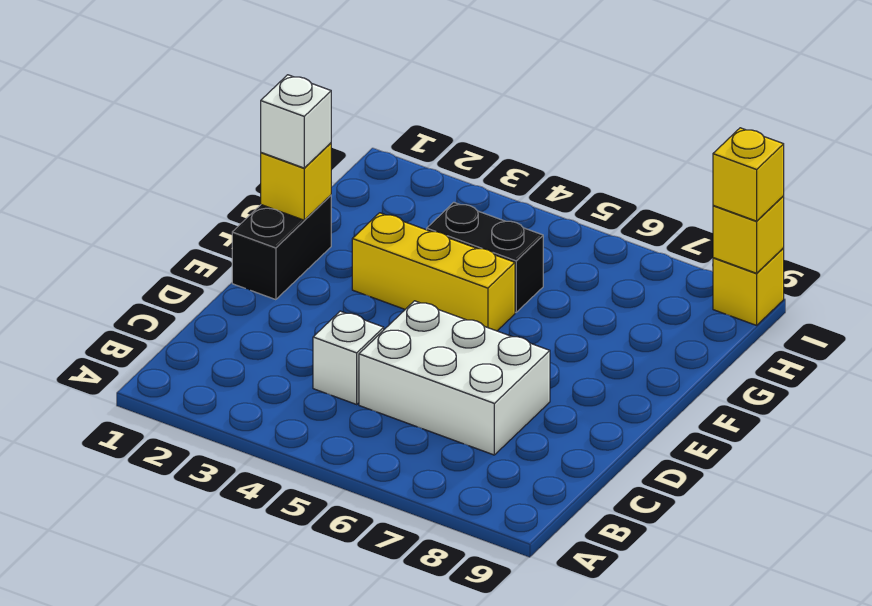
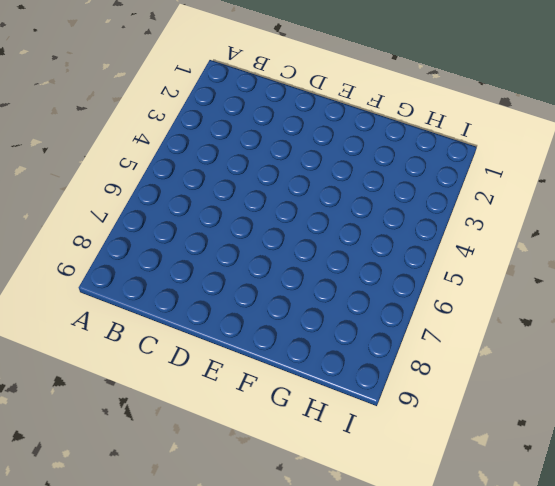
none -> white brick C4 level 1
none -> white brick C5:D7 level 1

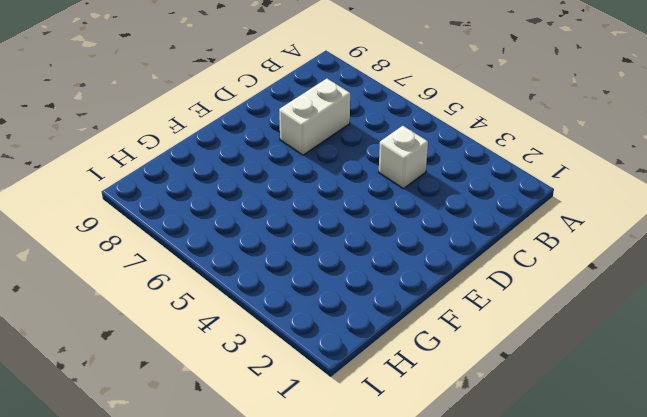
white brick C7:D7 level 1 -> white brick C5:D7 level 1
none -> black brick E1:F1 level 1
none -> yellow brick F3:F5 level 1

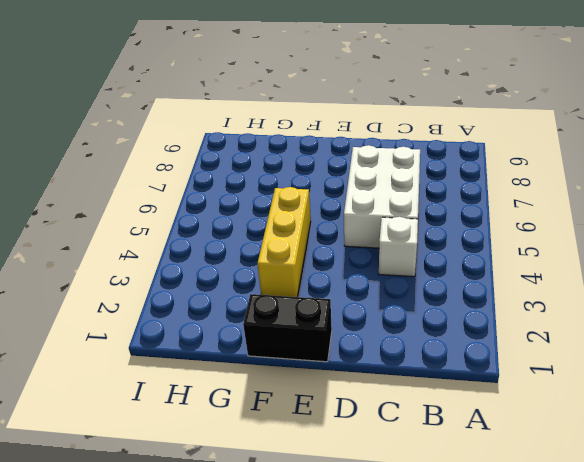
none -> black brick G4:G5 level 1
none -> yellow brick I9 level 1

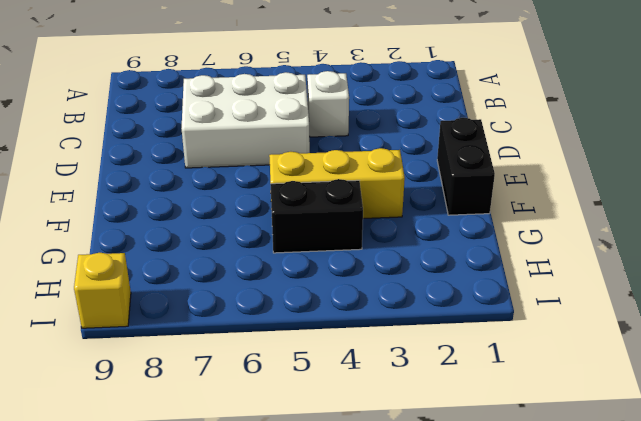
none -> yellow brick F1 level 2
none -> yellow brick I9 level 2

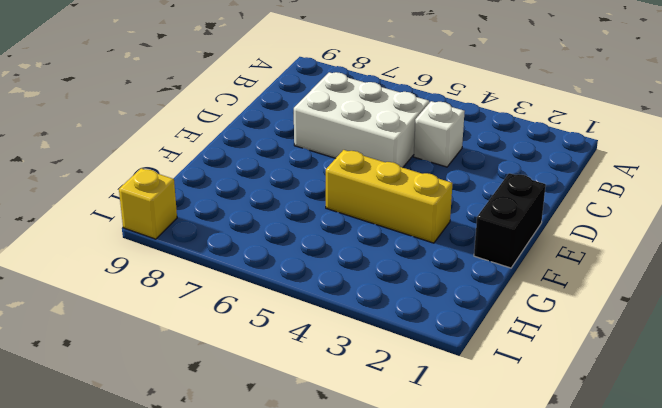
none -> black brick G4:G5 level 1
none -> yellow brick F1 level 2

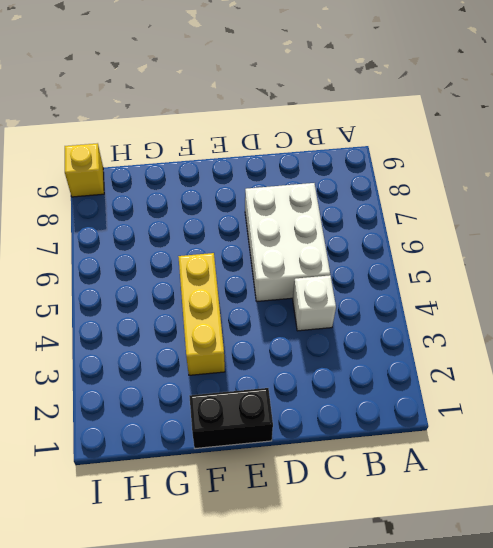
none -> black brick G4:G5 level 1
none -> yellow brick F1 level 2

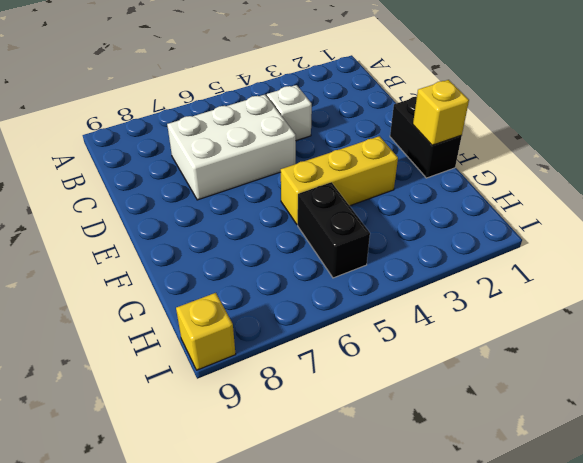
black brick G5:H5 level 1 -> black brick G4:G5 level 1
none -> yellow brick I9 level 2
none -> white brick F1 level 3

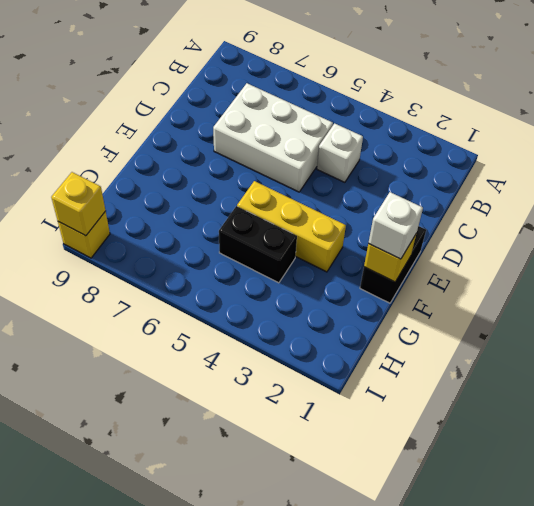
none -> yellow brick I9 level 3

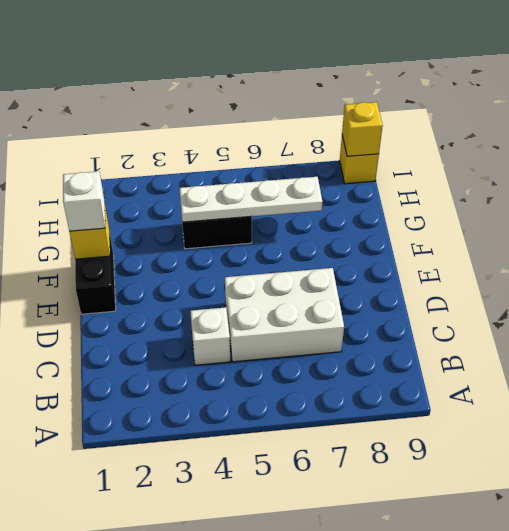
white plate G4:G7 level 2 -> none
none -> yellow brick F3:F5 level 1
none -> yellow brick I9 level 3

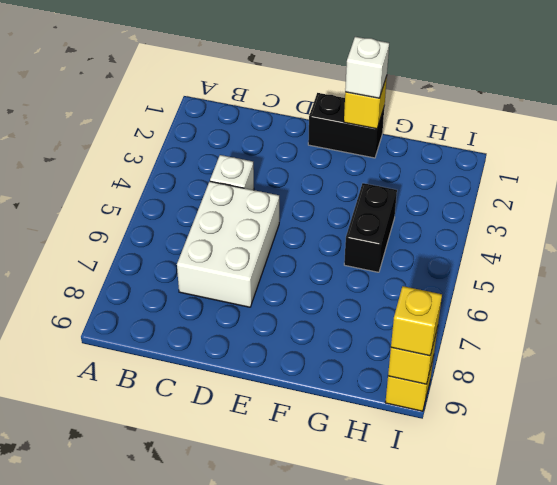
none -> yellow brick F3:F5 level 1

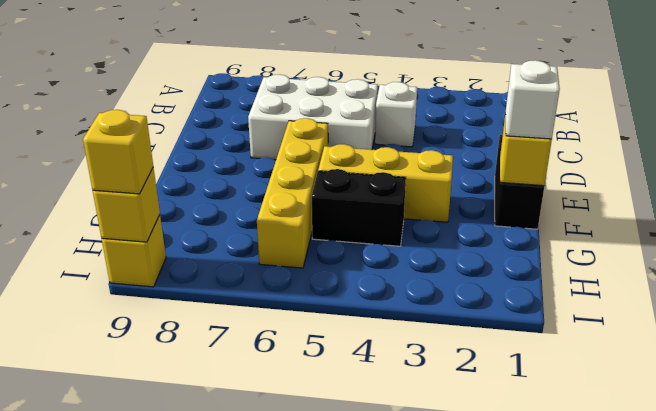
yellow brick E6:H6 level 1 -> none

